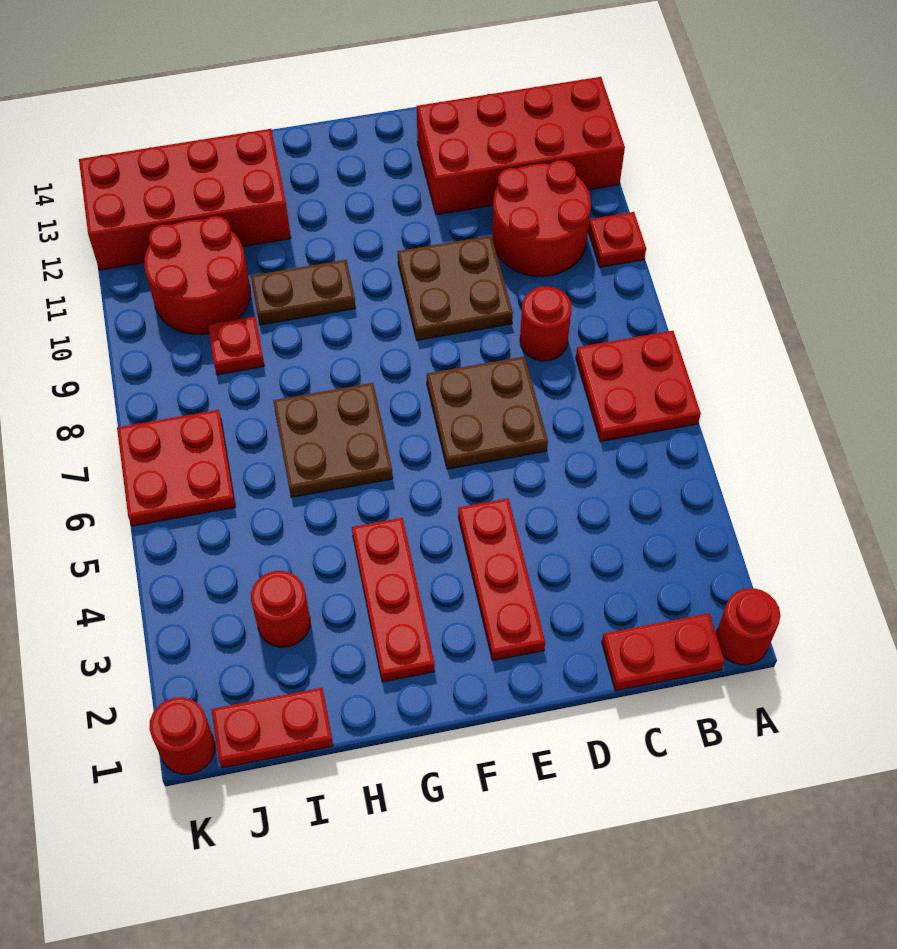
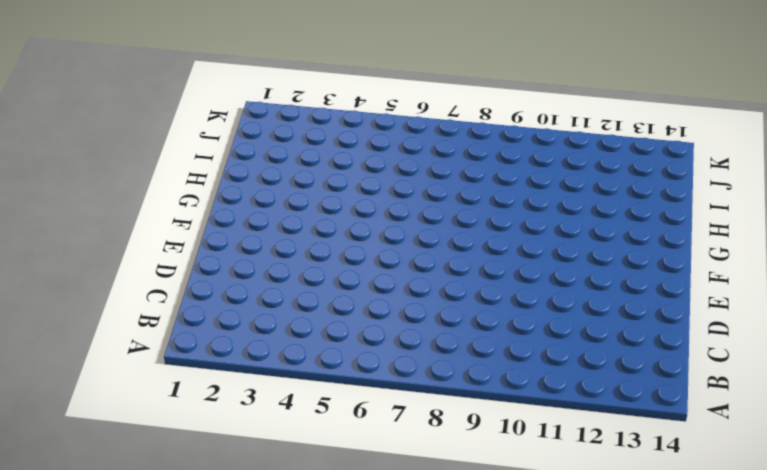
none -> red round brick A1 level 1
none -> red plate A6:B7 level 1
none -> red plate A10 level 1

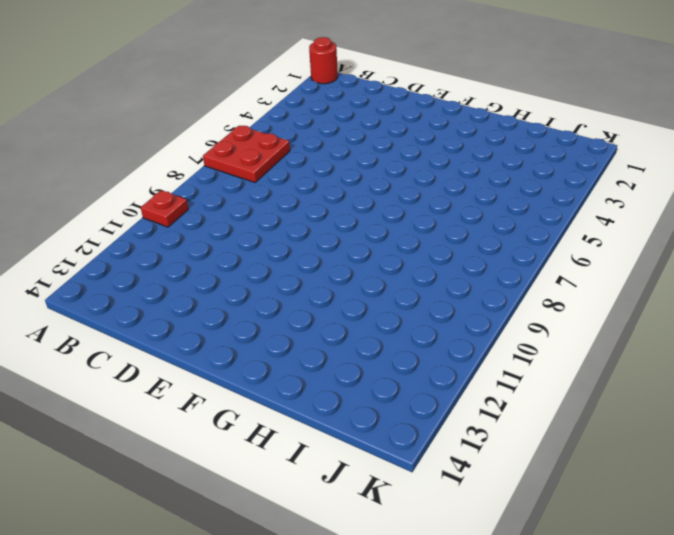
none -> red brick A12:D13 level 1
none -> red plate B1:C1 level 1
none -> red round brick B10:C11 level 1

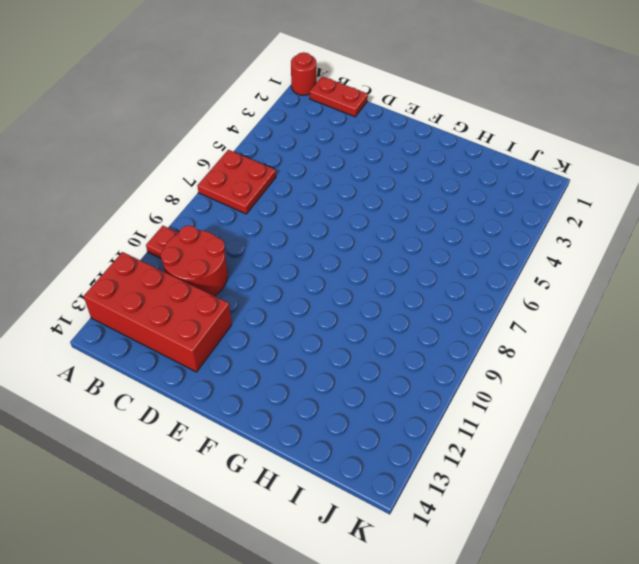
none -> red round brick C8 level 1
none -> brown plate D6:E7 level 1
none -> brown plate D9:E10 level 1

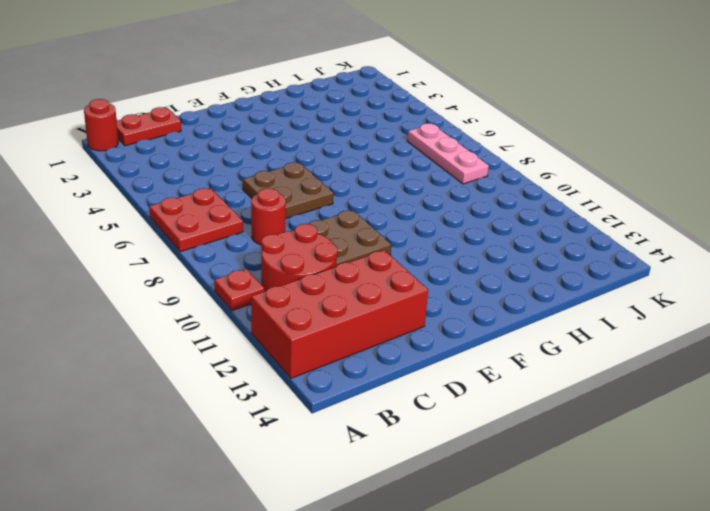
pink plate J6:J8 level 1 -> red plate J6:K7 level 1
none -> red plate E2:E4 level 1
none -> red plate G2:G4 level 1
none -> brown plate G6:H7 level 1

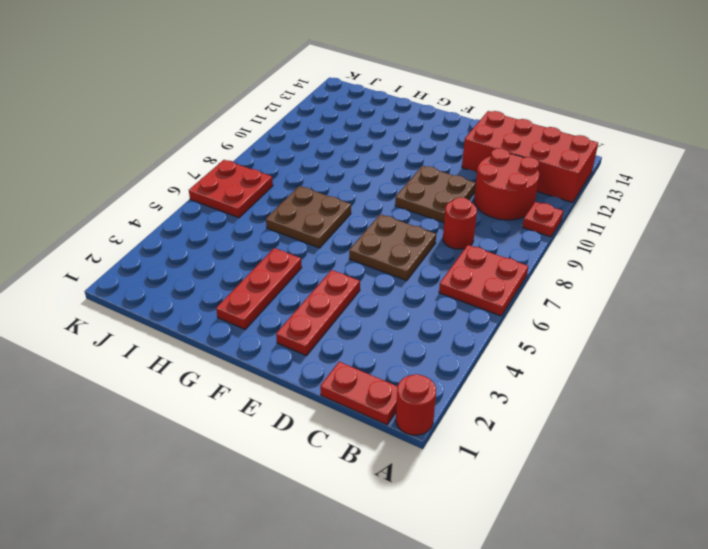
none -> brown plate G10:H10 level 1
none -> red brick H12:K13 level 1
none -> red plate I1:J1 level 1

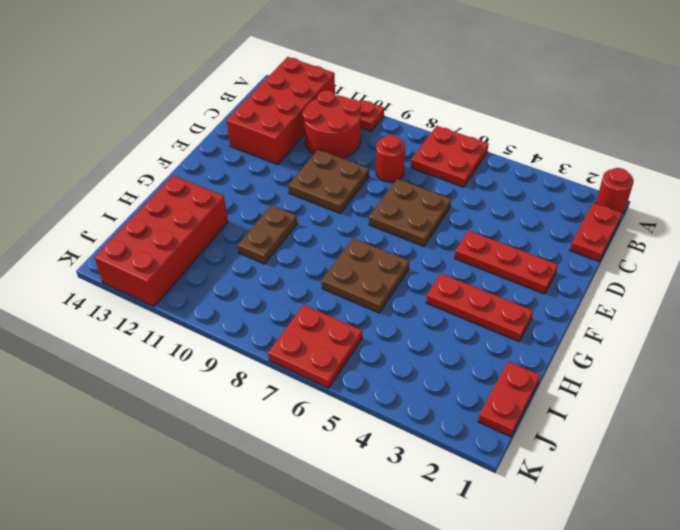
none -> red round brick I3 level 1
none -> red plate I9 level 1
none -> red round brick I10:J11 level 1

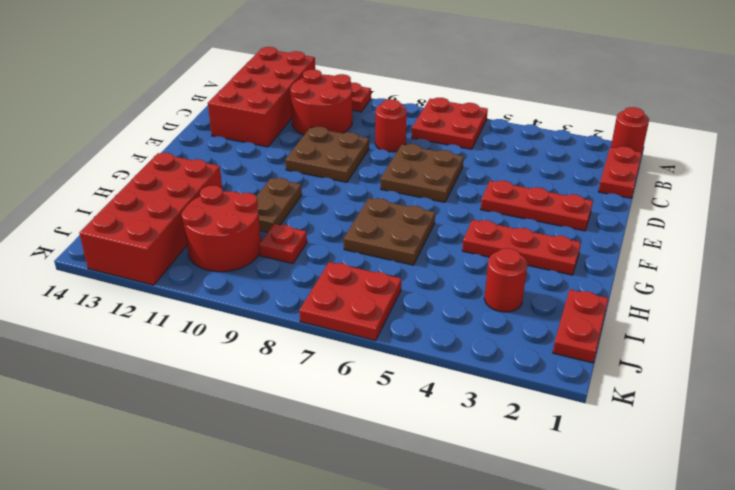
none -> red round brick K1 level 1

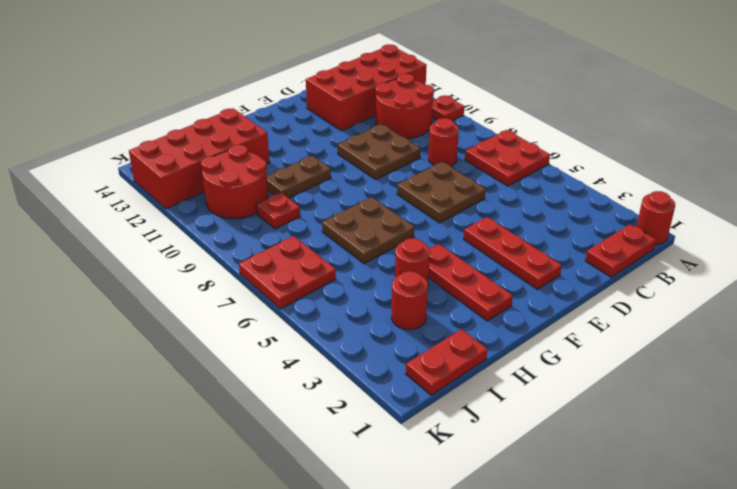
red round brick H4 level 1 -> red round brick K1 level 1

